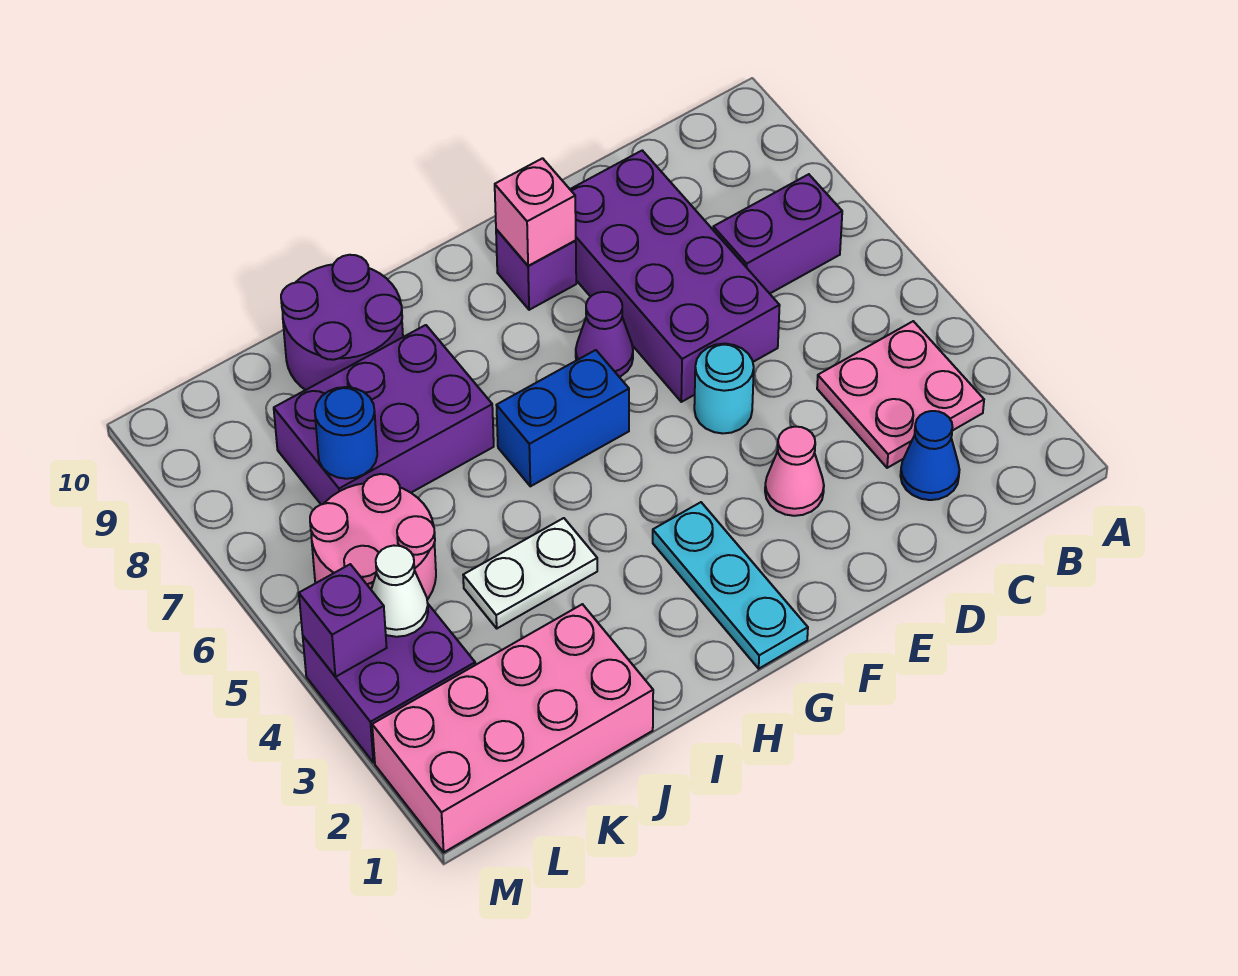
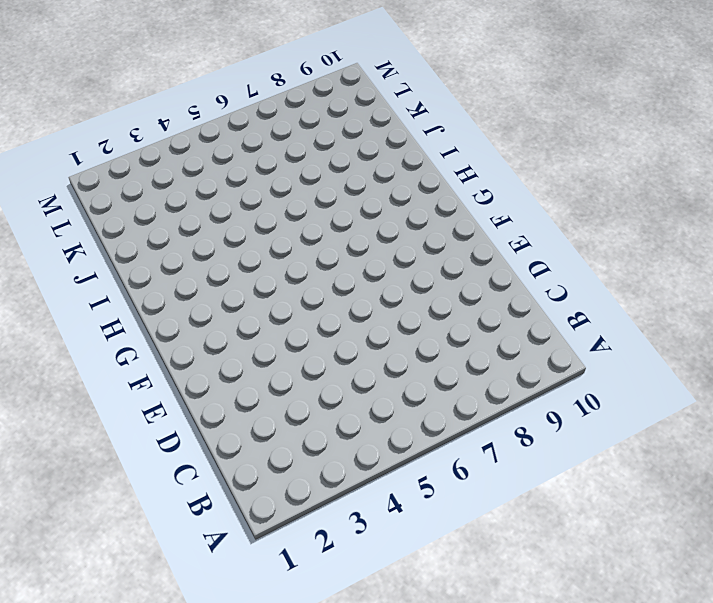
none -> pink plate B3:C4 level 1
none -> purple brick B7:C7 level 1
none -> blue cone C2 level 1

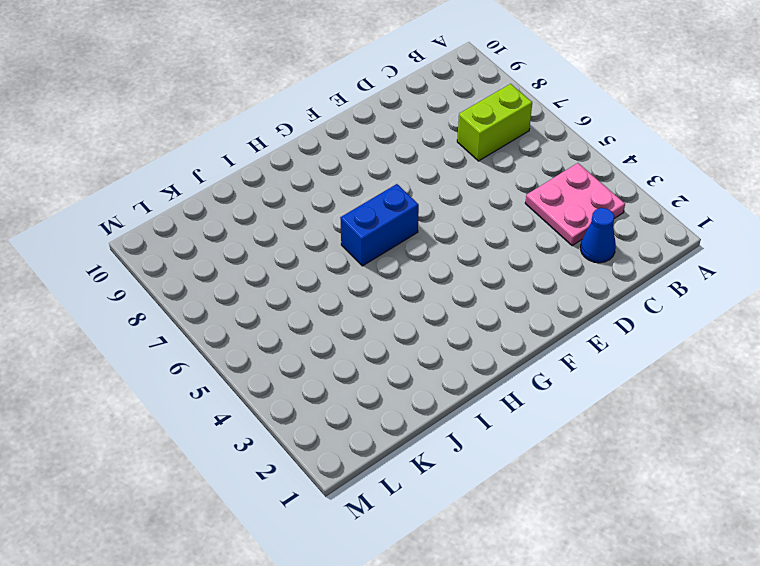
lime brick B7:C7 level 1 -> purple brick B7:C7 level 1
none -> purple brick D6:E9 level 1
none -> pink cone E3 level 1
none -> cyan round brick E5 level 1

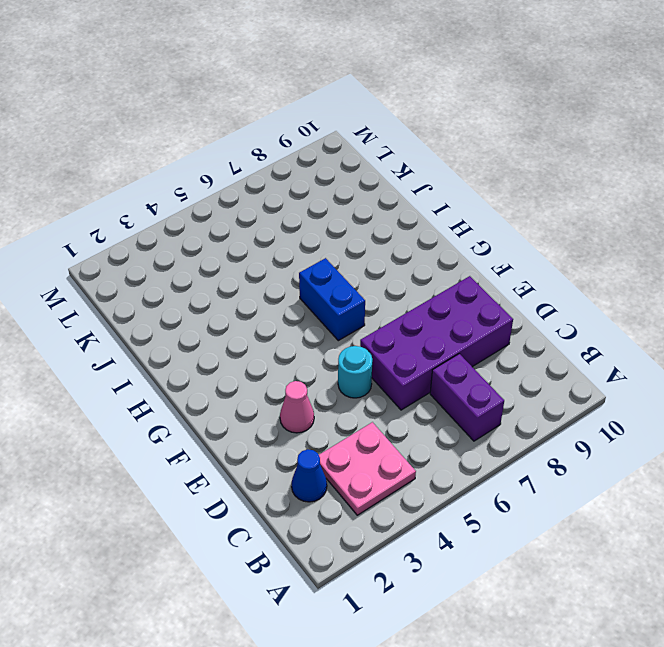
none -> purple cone F7 level 1
none -> purple brick F9 level 1
none -> cyan plate G1:G3 level 1

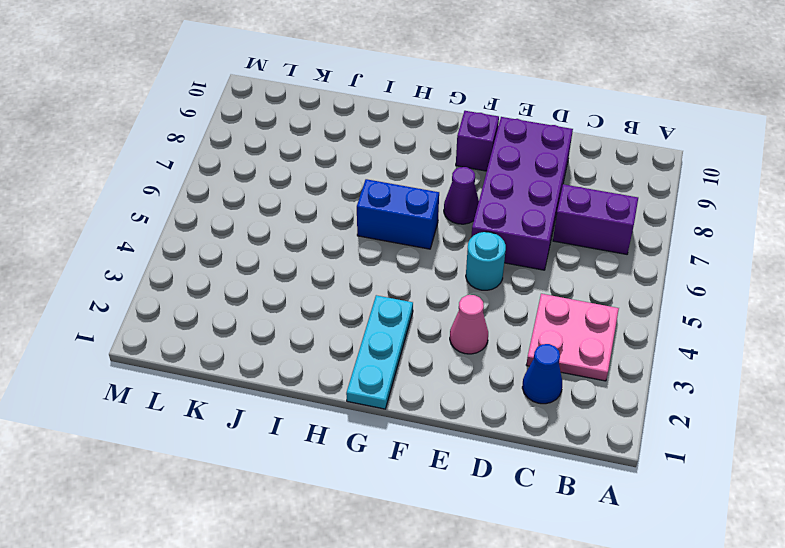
none -> white plate I4:J4 level 1
none -> purple brick I7:K8 level 1
none -> purple round brick I9:J10 level 1

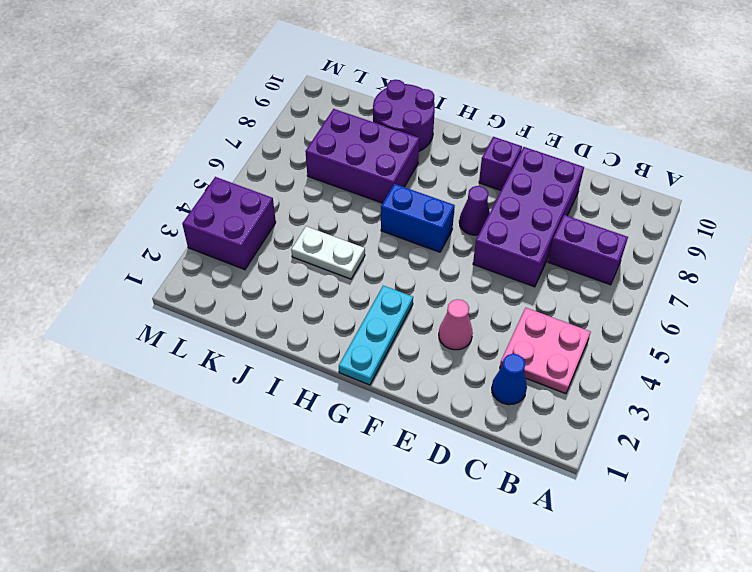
none -> cyan round brick E5 level 1
none -> pink brick J1:M2 level 1
none -> pink round brick K5:L6 level 1

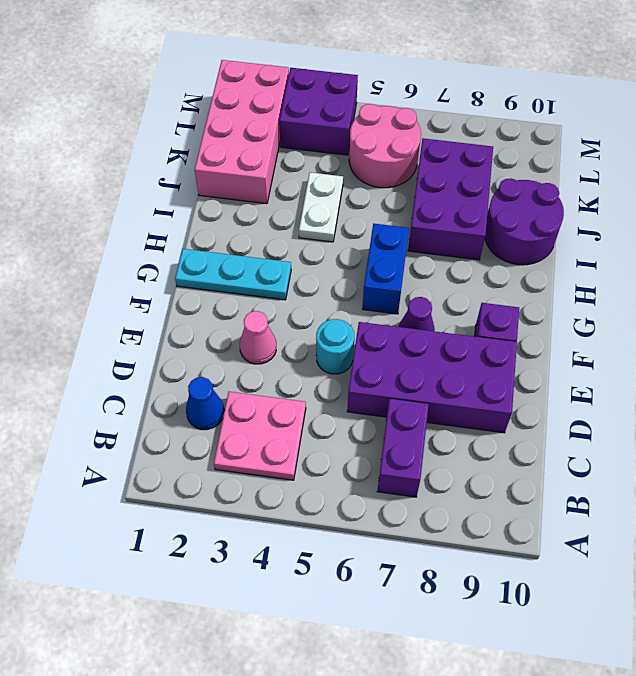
none -> pink brick F9 level 2
none -> blue round brick K7 level 2
none -> white cone L4 level 2

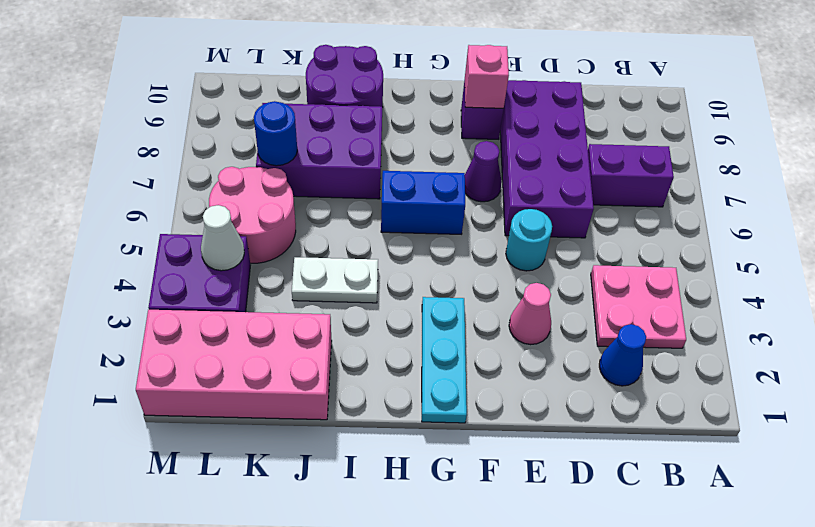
none -> purple brick M4 level 2

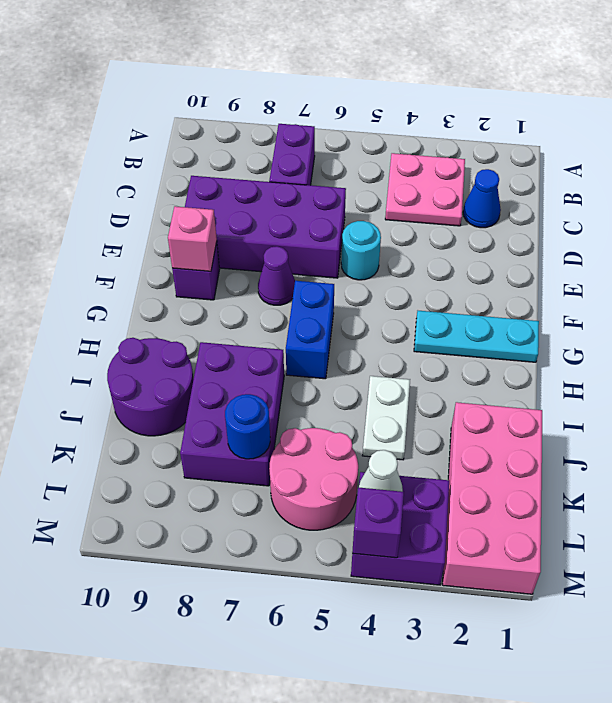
none -> pink cone E3 level 1

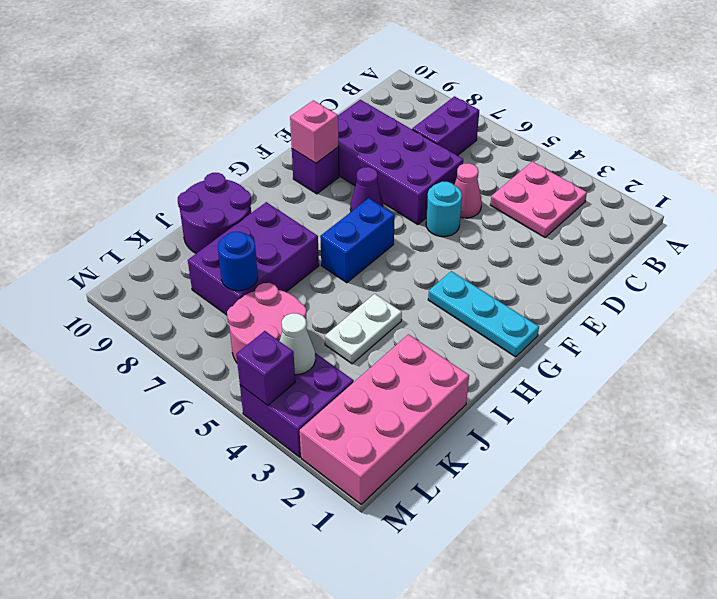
pink cone D5 level 1 -> pink cone E3 level 1
none -> blue cone C2 level 1

